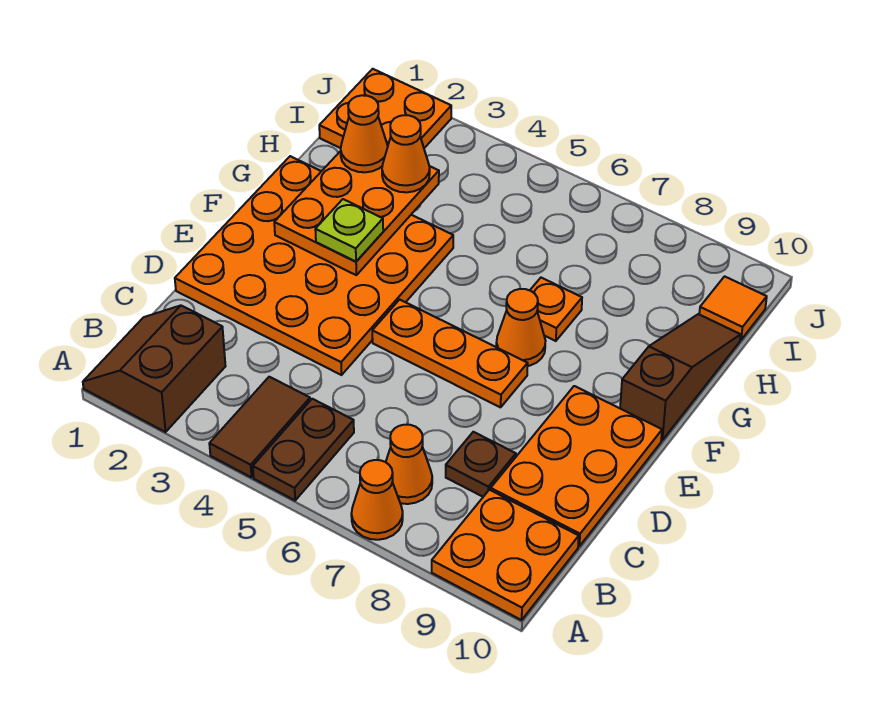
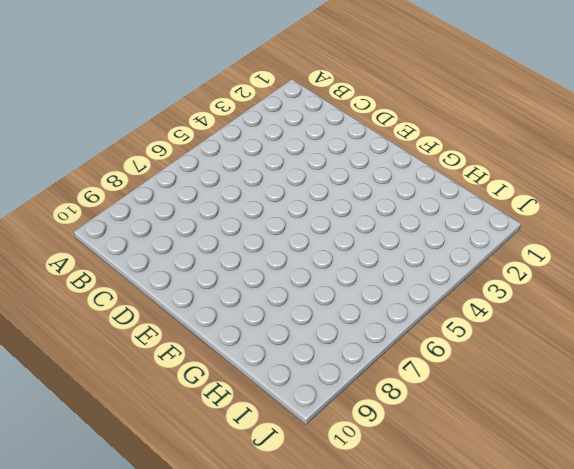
none -> brown slope A1:B2 level 1 top 2
none -> brown tile A4:B4 level 1
none -> brown plate A5:B5 level 1

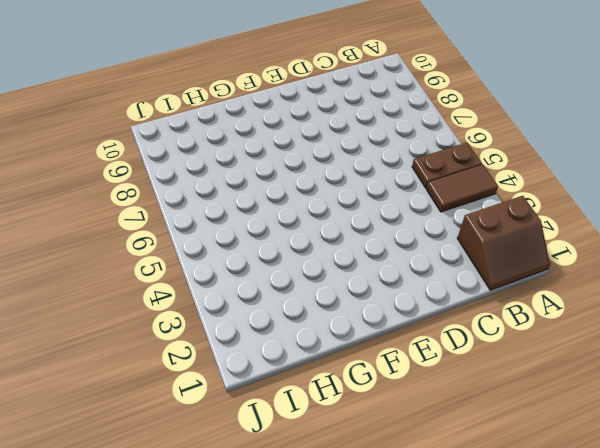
none -> orange cone A7 level 1
none -> orange plate A9:B10 level 1
none -> orange cone B7 level 1

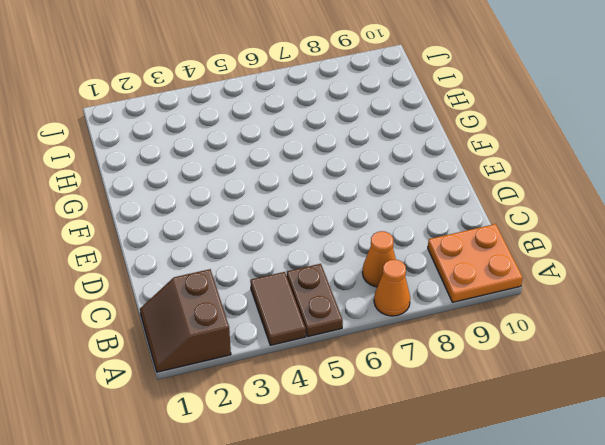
none -> brown plate C8 level 1
none -> orange plate C9:E10 level 1
none -> orange plate D1:G4 level 1

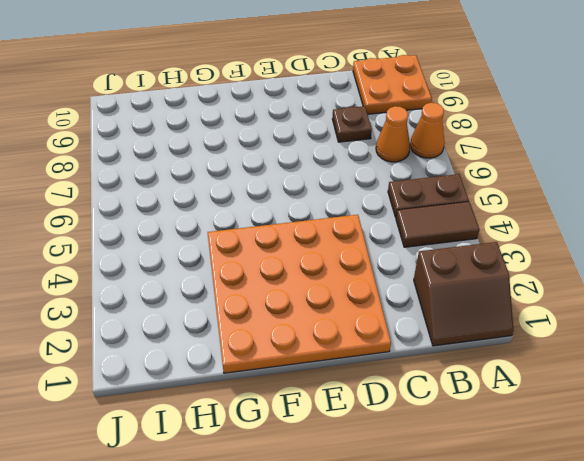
none -> orange plate C9:E10 level 1
none -> orange plate E5:E7 level 1
none -> orange cone F7 level 1

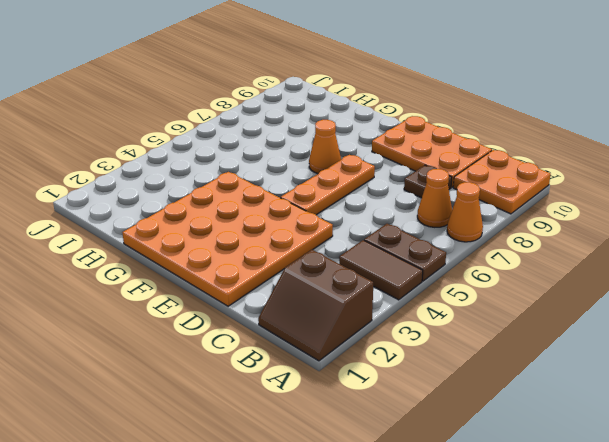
none -> brown slope F10:H10 level 1 top F
none -> orange plate G7 level 1
none -> orange plate I1:J2 level 1

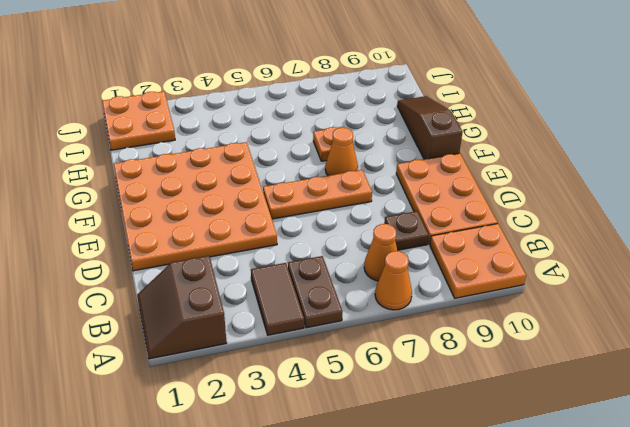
none -> orange tile I10 level 1
none -> orange plate F2:H3 level 2
none -> lime plate F3 level 3

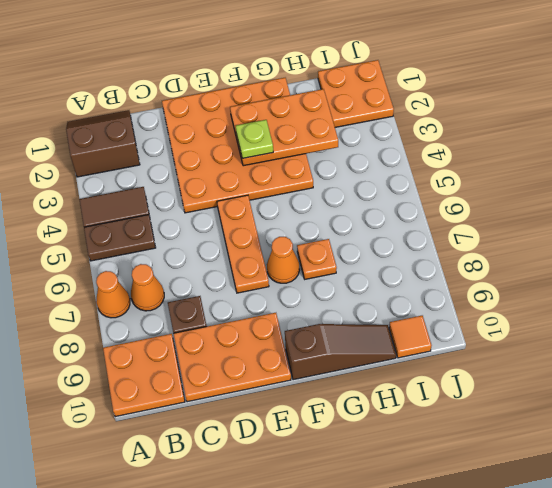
none -> orange cone H2 level 3
none -> orange cone H3 level 3

